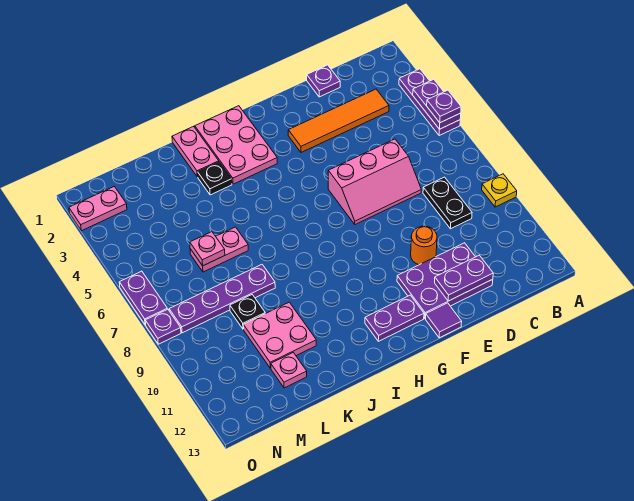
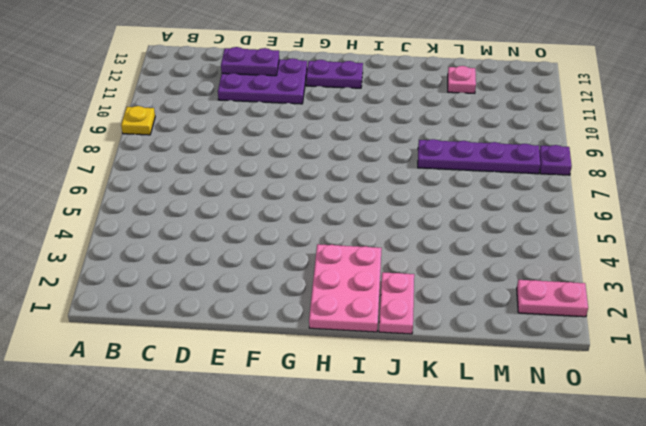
none -> purple plate A3:A5 level 1
none -> orange tile C3:F3 level 1
none -> black plate C8:C9 level 1

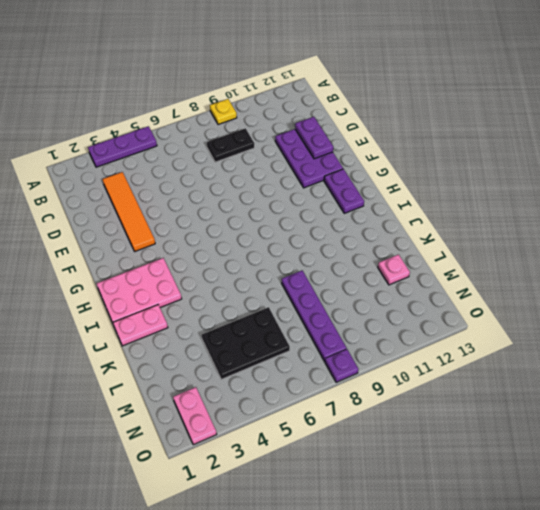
black plate L4:M6 level 1 -> pink plate K6:L6 level 1
none -> purple plate D1 level 1
none -> pink slope D6:F7 level 1 top 6
none -> orange round brick E10 level 1

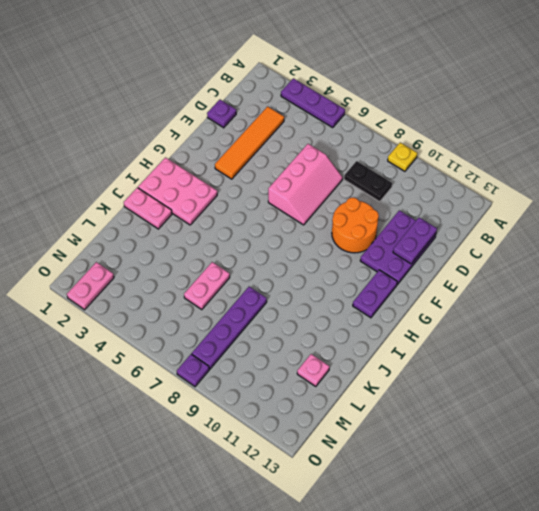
orange round brick E9:F10 level 1 -> orange round brick E10 level 1
none -> purple tile F13 level 1
none -> black plate J3 level 1
none -> pink plate K10:L11 level 1

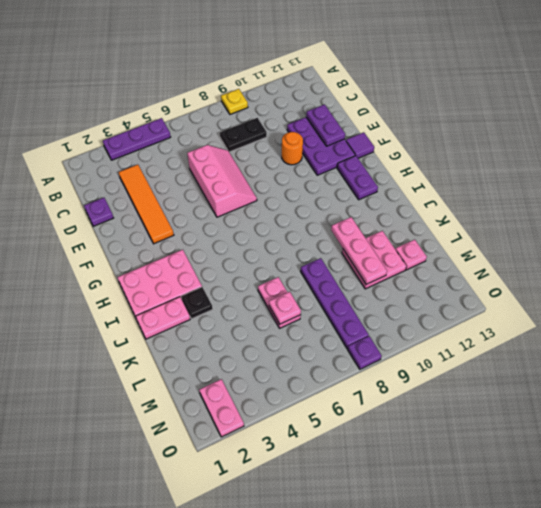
pink plate J10:L10 level 2 -> none
none -> black plate L9 level 1
none -> purple plate O6:O7 level 1
none -> purple plate A4:A5 level 2

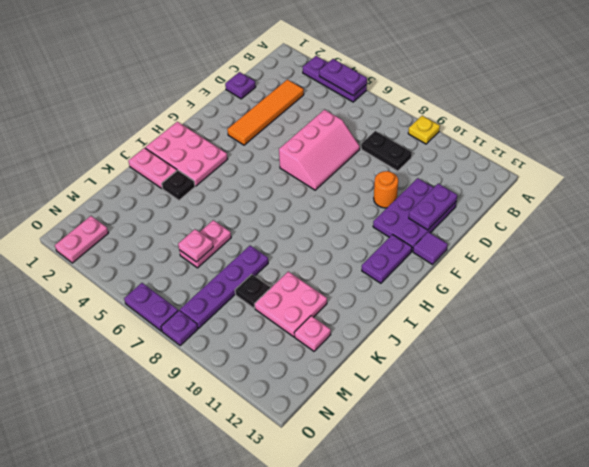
none -> purple plate A5 level 3

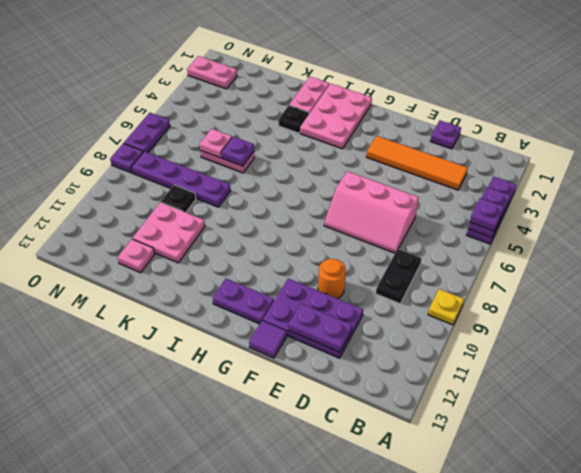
purple plate K6 level 2 -> none

